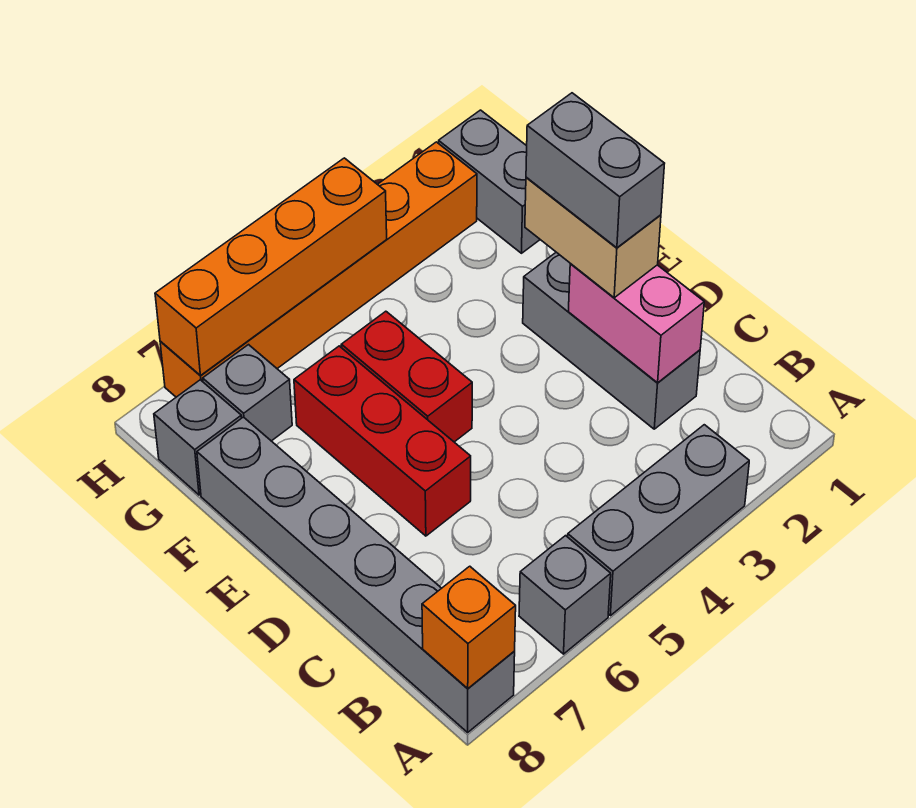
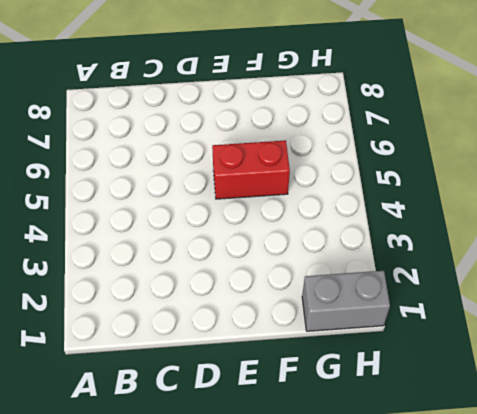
none -> grey brick A3:A5 level 1
none -> grey brick A6 level 1
none -> grey brick A8:F8 level 1

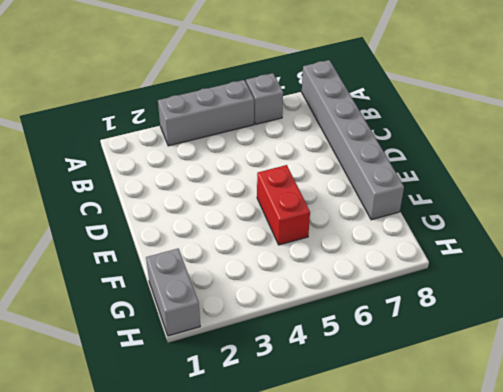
none -> grey brick C2:E2 level 1
none -> red brick D6:F6 level 1
none -> grey brick G7 level 1

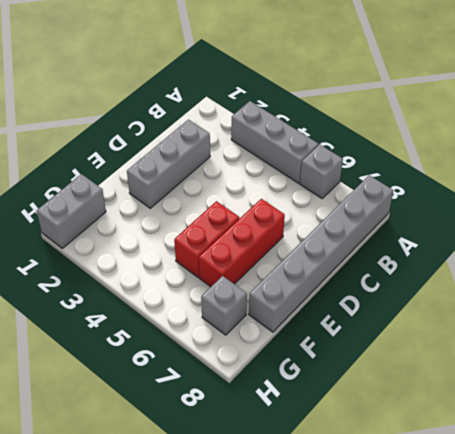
none -> grey brick G8 level 1
none -> orange brick H2:H7 level 1
none -> orange brick A8 level 2

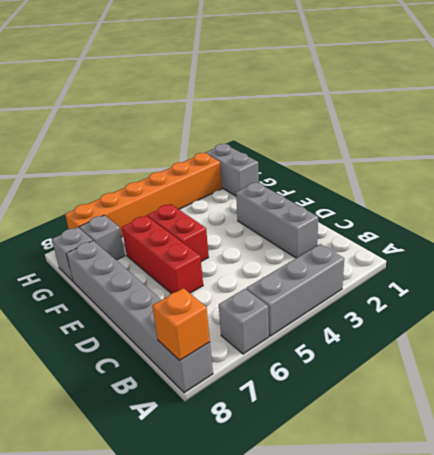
none -> pink brick C2:D2 level 2
none -> orange brick H4:H7 level 2
none -> tan brick D2:E2 level 3

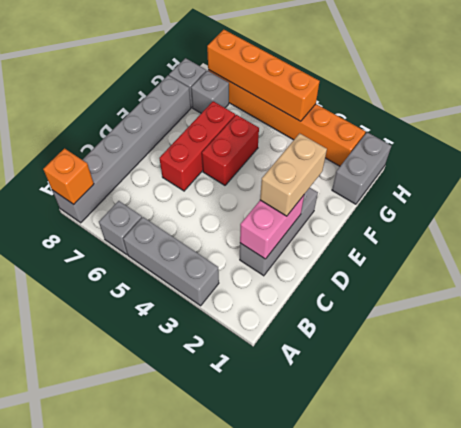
none -> grey brick D2:E2 level 4

